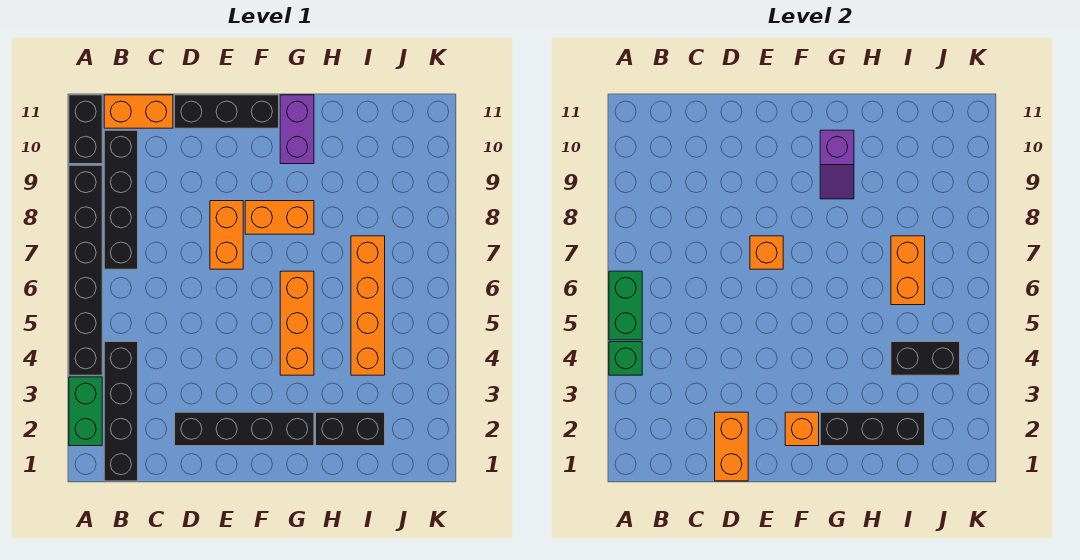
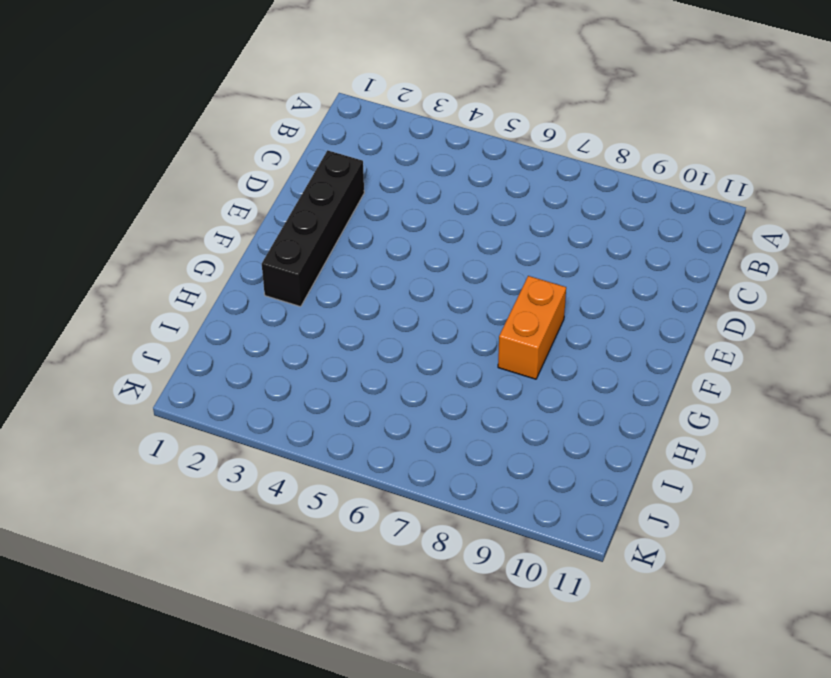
none -> green brick A2:A3 level 1
none -> black brick A4:A9 level 1
none -> black brick A10:A11 level 1

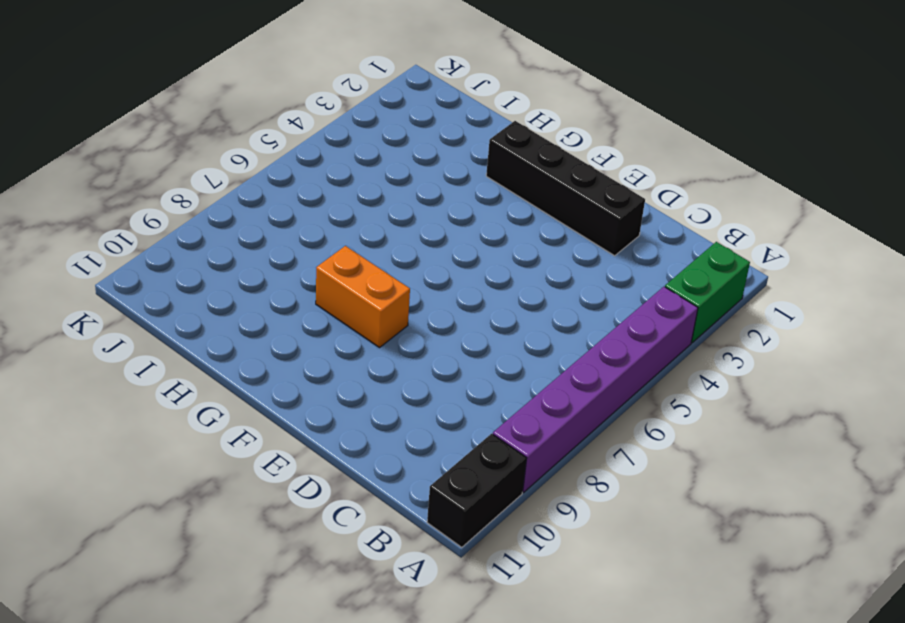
purple brick A4:A9 level 1 -> black brick A4:A9 level 1
none -> black brick B1:B4 level 1
none -> black brick B7:B10 level 1
none -> orange brick B11:C11 level 1

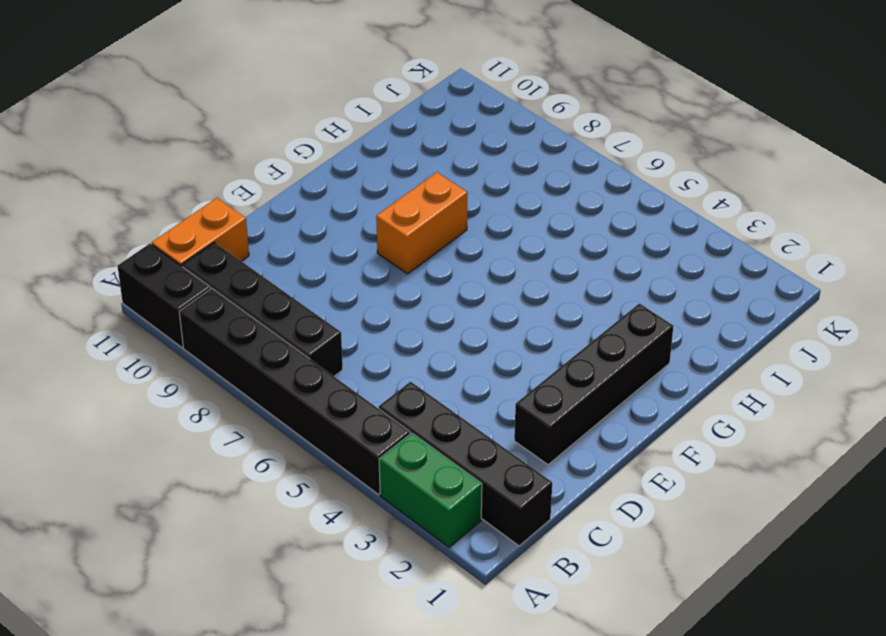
none -> black brick D11:F11 level 1
none -> orange brick E7:E8 level 1
none -> orange brick G4:G6 level 1

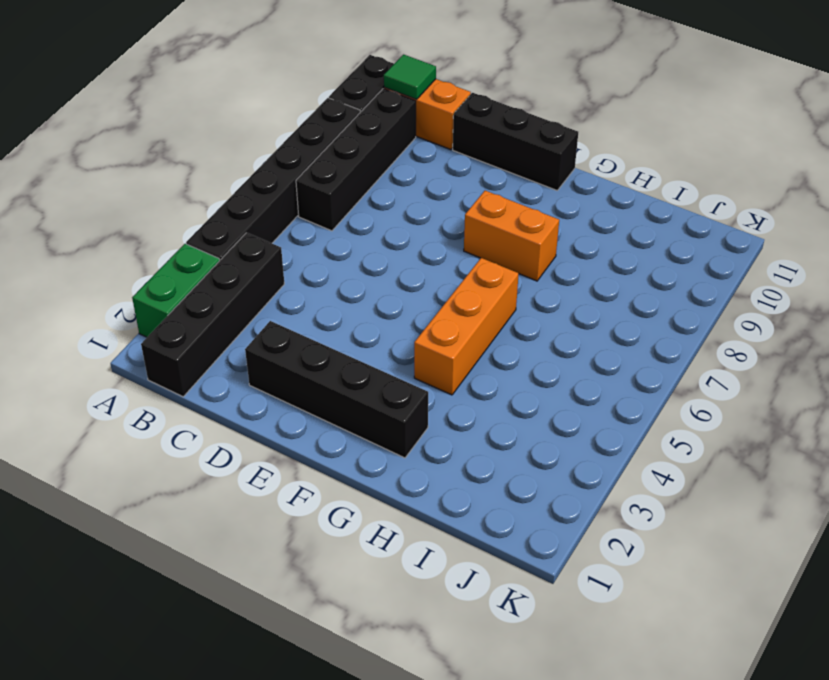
green tile B11 level 2 -> none
none -> orange brick E7:E8 level 1
none -> purple brick G10:G11 level 1
none -> black brick H2:I2 level 1

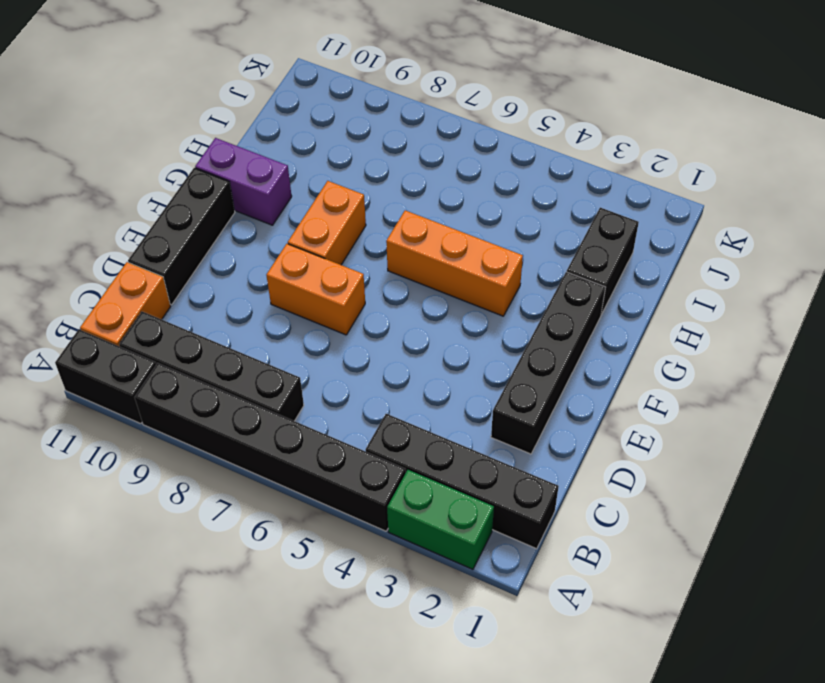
none -> orange brick I4:I7 level 1
none -> green brick A4 level 2
none -> green brick A5:A6 level 2

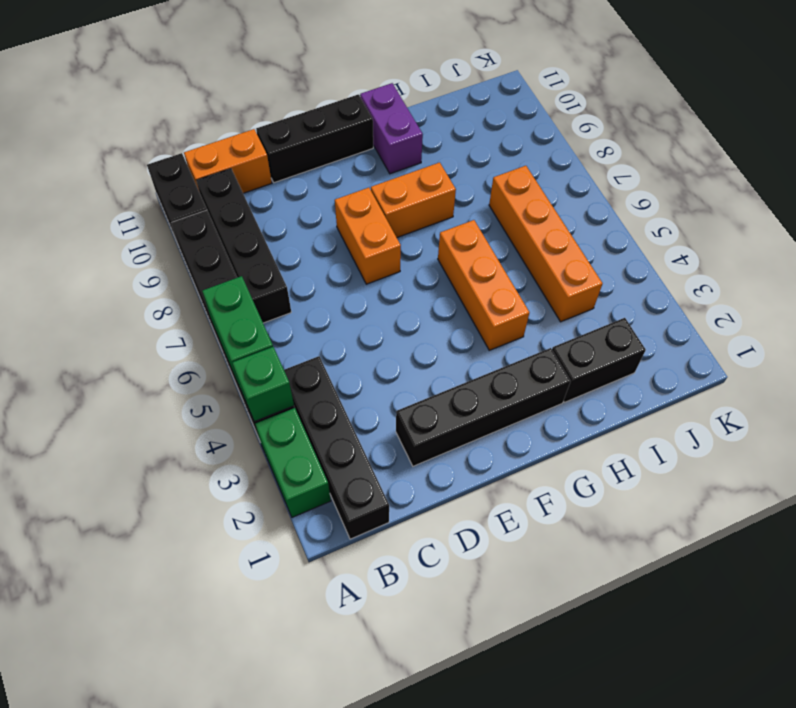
none -> orange brick D1:D2 level 2
none -> orange brick E7 level 2
none -> orange brick F2 level 2

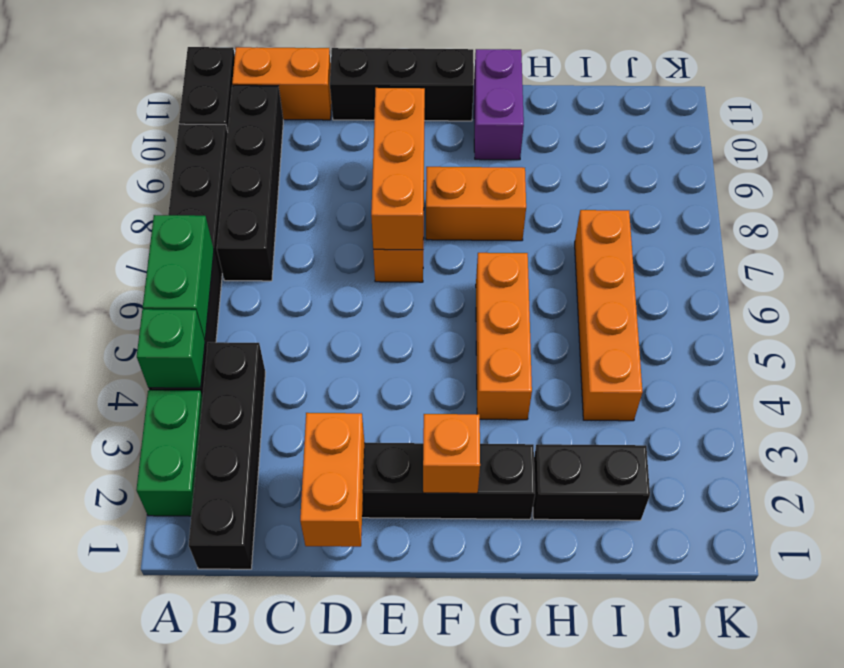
orange brick E7:E9 level 2 -> orange brick E7 level 2
none -> black brick G2:I2 level 2
none -> purple slope G9:G10 level 2 top 10
none -> black brick I4:J4 level 2

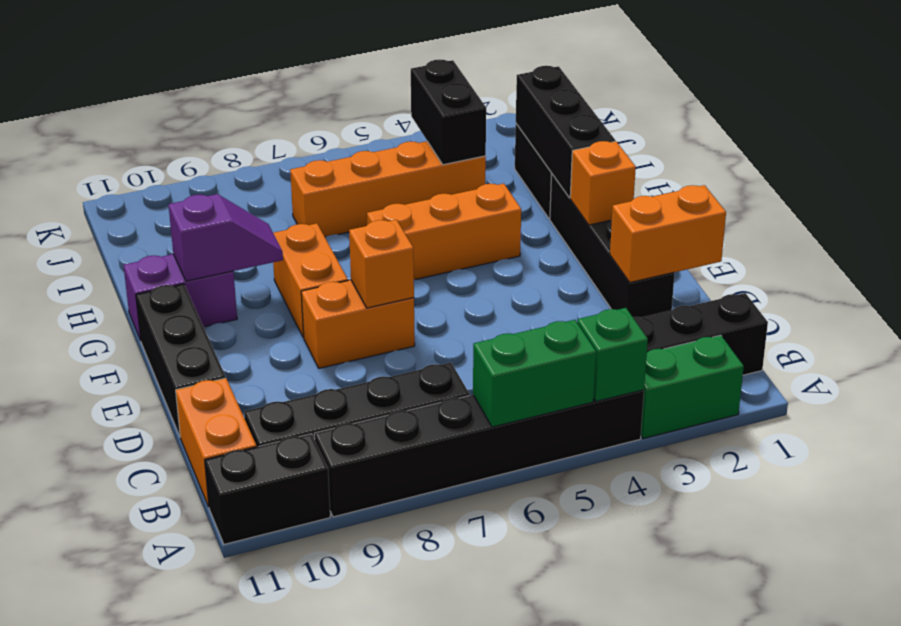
none -> orange brick I6:I7 level 2

